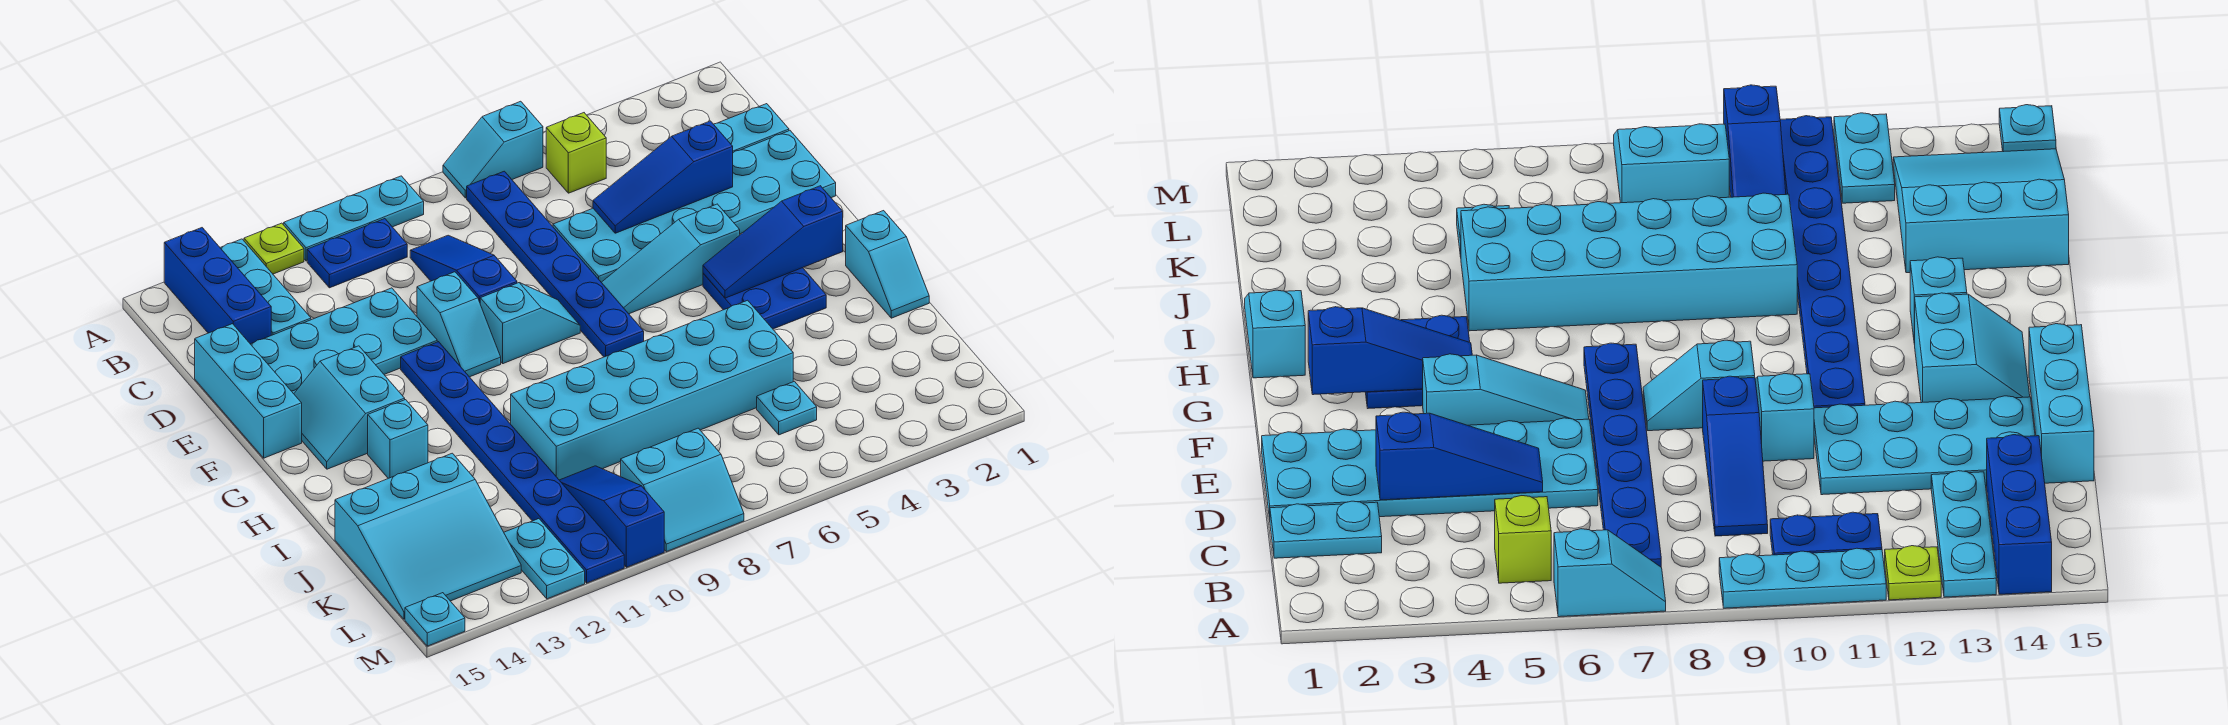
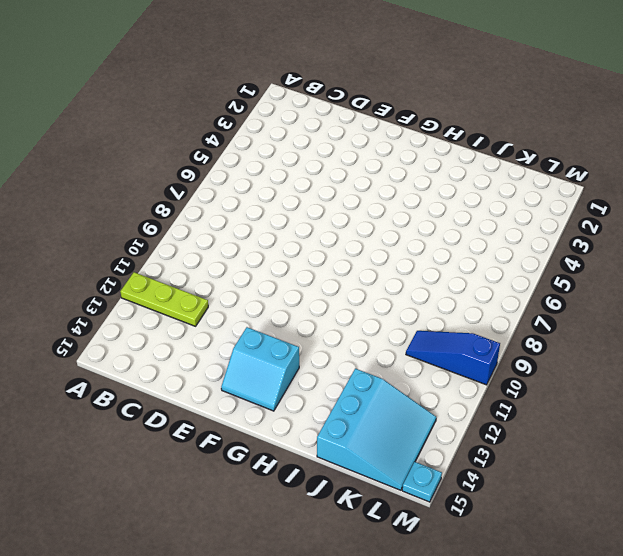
lime plate A12:C12 level 1 -> lime plate A12 level 1
none -> cyan slope A6:A7 level 1 top 6
none -> cyan plate A9:A11 level 1
none -> cyan plate A13:C13 level 1
none -> blue brick A14:C14 level 1

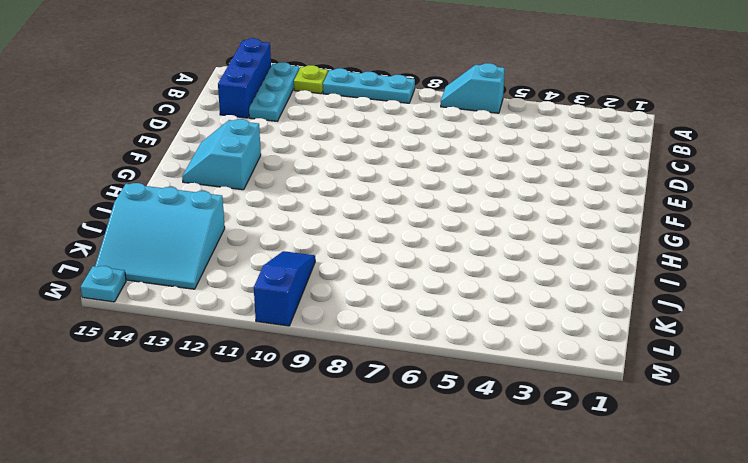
none -> lime brick B5 level 1
none -> blue plate B7:G7 level 1
none -> blue plate B10:B11 level 1
none -> cyan plate C1:C2 level 1

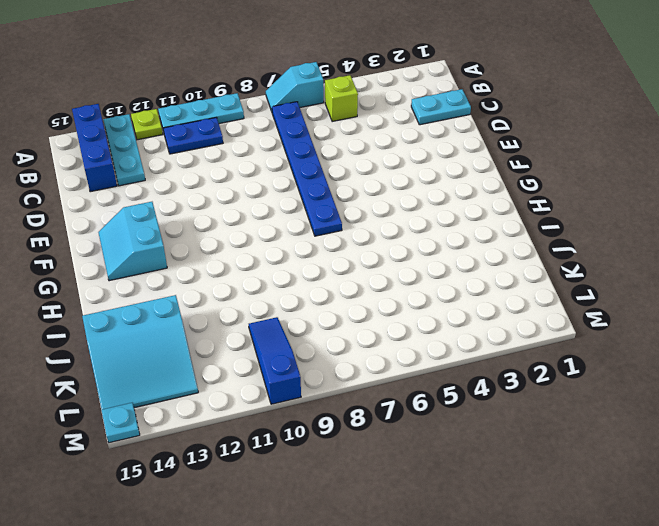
none -> blue slope C9:E9 level 1 top E
none -> cyan plate D1:E6 level 1
none -> cyan plate D11:E14 level 1
none -> cyan brick D15:F15 level 1

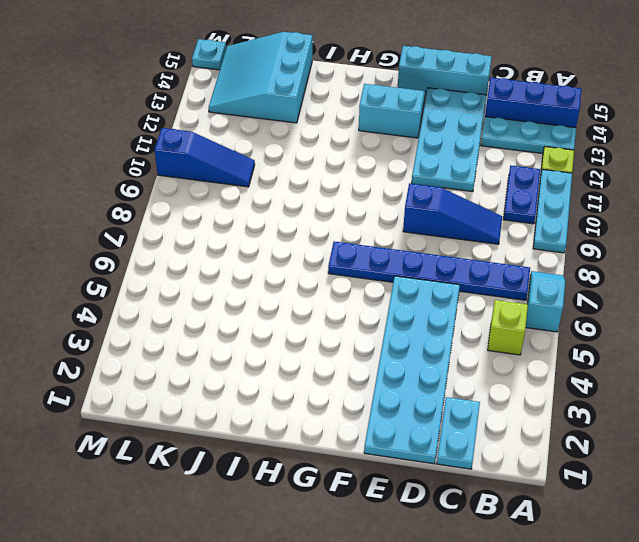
none -> cyan slope E10:F10 level 1 top E
none -> cyan slope F4:F6 level 1 top 4
none -> cyan slope F8:F9 level 1 top 9
none -> blue plate F11:M11 level 1

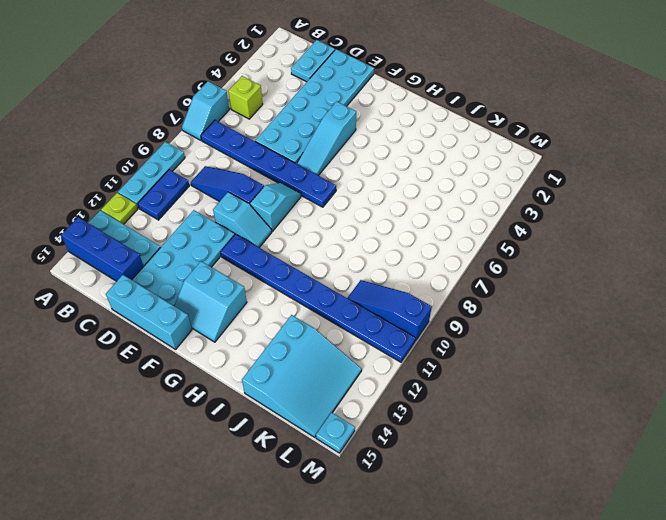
none -> blue plate G3:H4 level 1
none -> cyan slope H1:I1 level 1 top H
none -> cyan brick H13 level 1
none -> cyan brick I5:J10 level 1

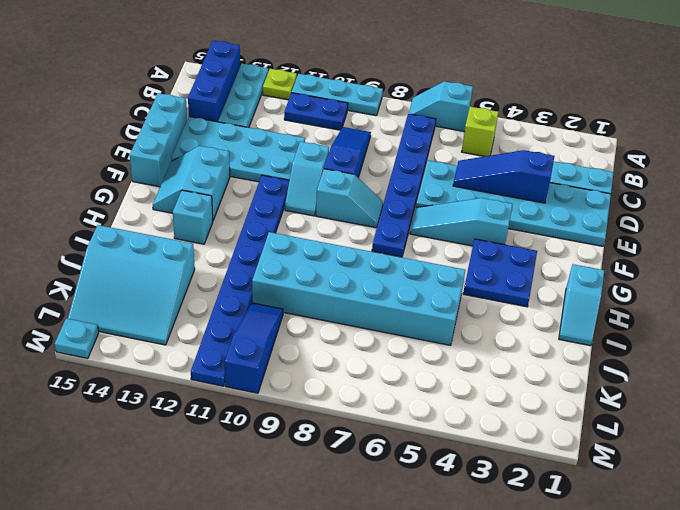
none -> cyan plate K5 level 1
none -> cyan slope L8:M9 level 1 top L
none -> cyan plate L12:M12 level 1
none -> blue slope G2:G4 level 2 top 2

